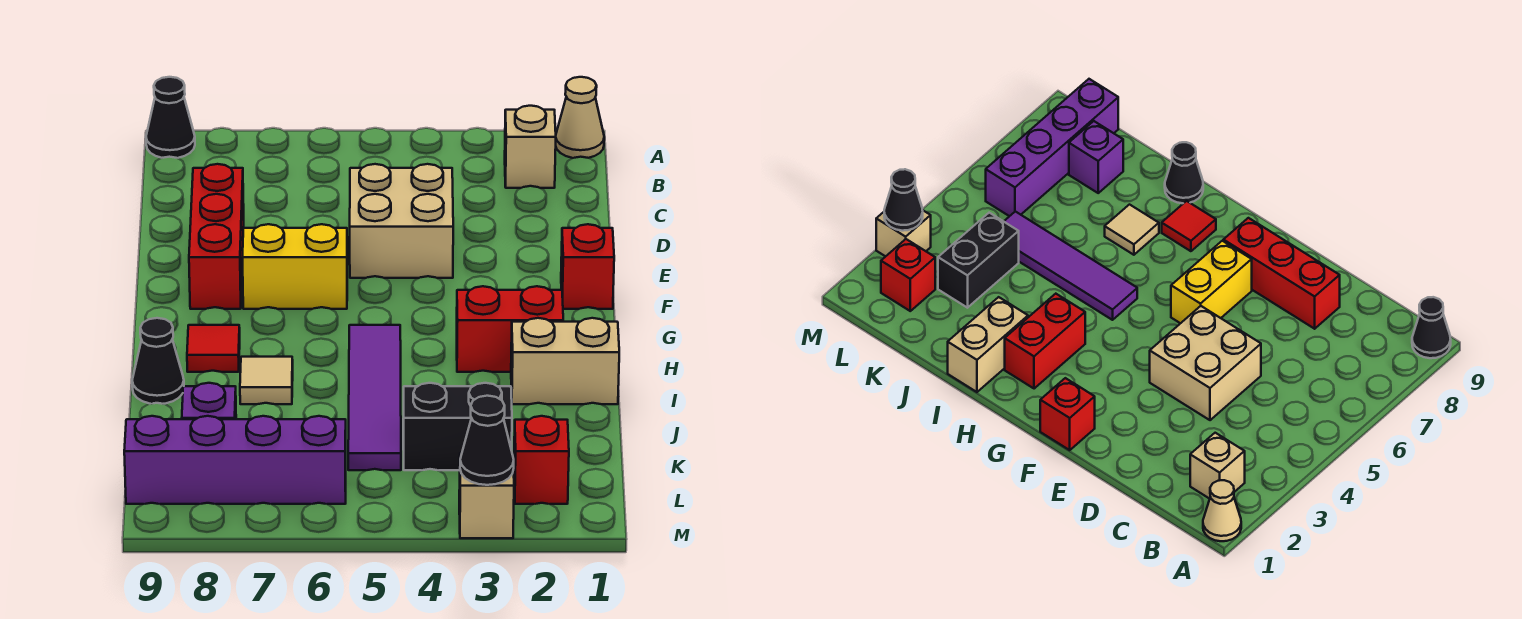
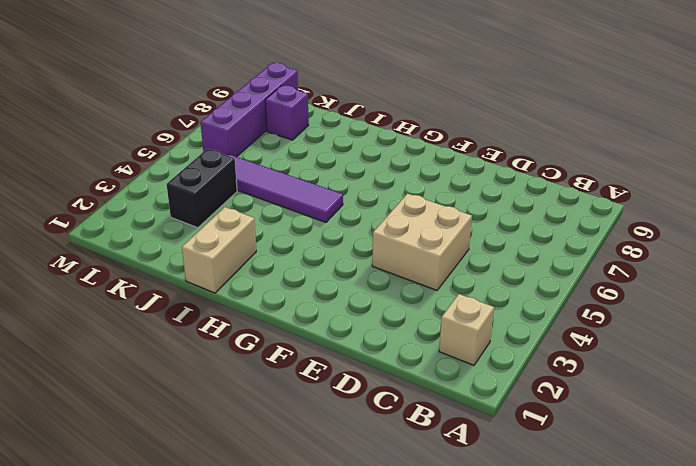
none -> tan cone A1 level 1
none -> black cone A9 level 1
none -> red brick D8:F8 level 1

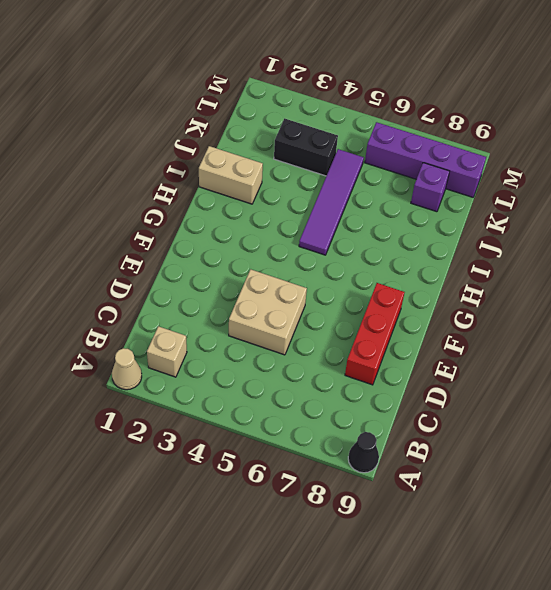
none -> red brick F1 level 1
none -> yellow brick F6:F7 level 1
none -> red brick H2:H3 level 1

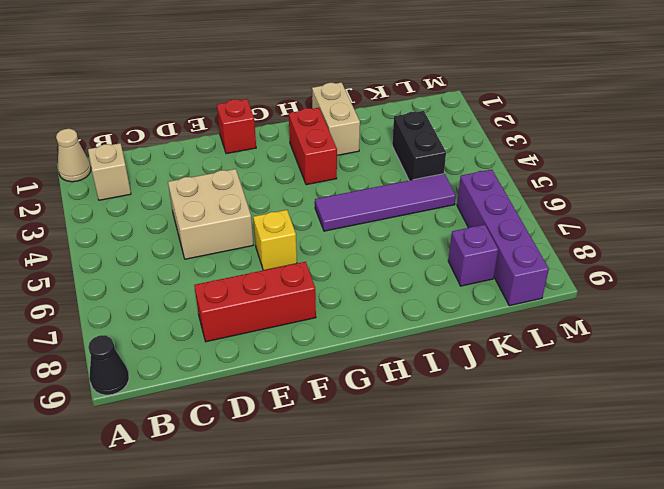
yellow brick F6 level 1 -> yellow brick F6:F7 level 1
none -> red tile H8 level 1
none -> tan tile I7 level 1
none -> black cone I9 level 1

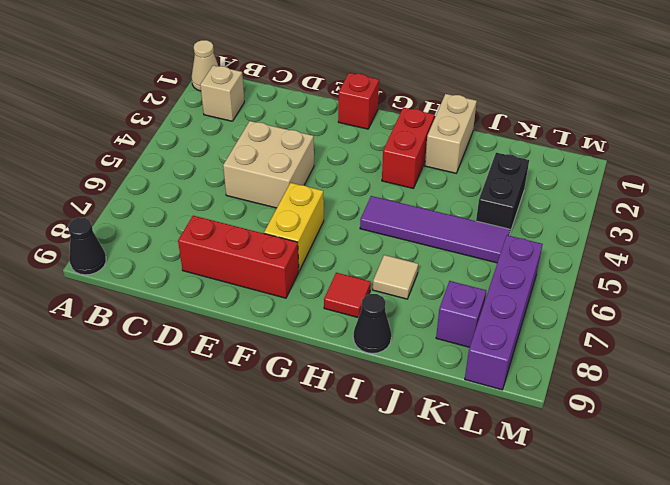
none -> red brick L2 level 1
none -> tan brick M3 level 1
none -> black cone M3 level 2

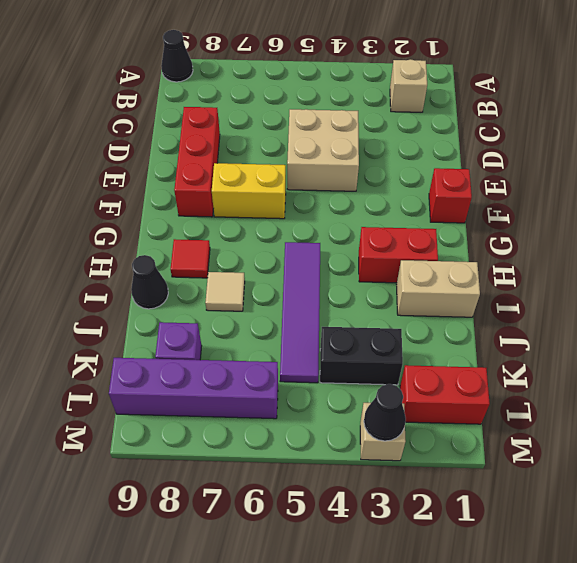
red brick L1:L2 level 1 -> red brick L2 level 1
none -> tan cone A1 level 1

